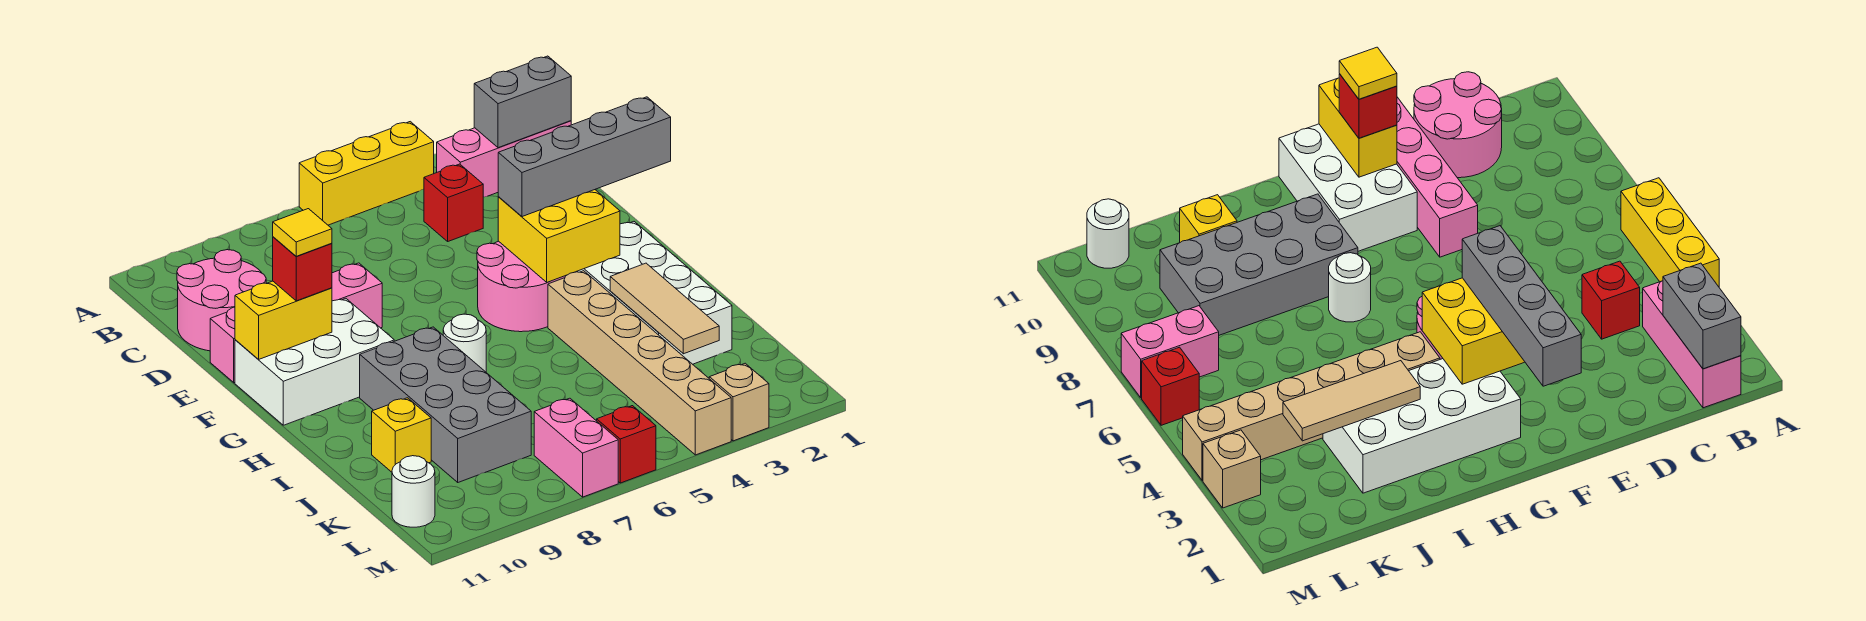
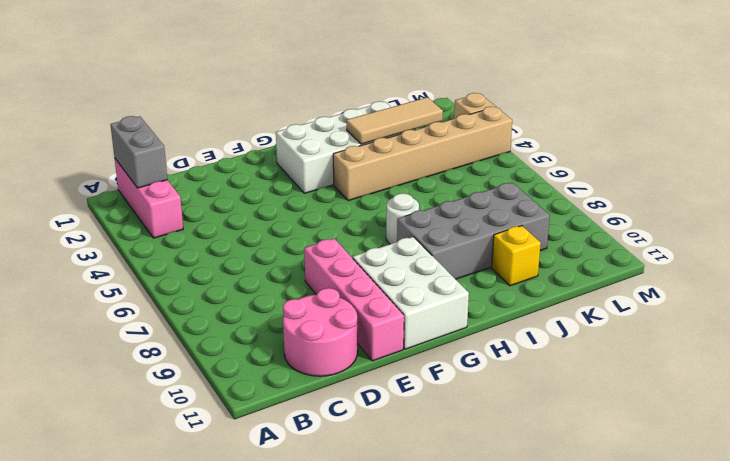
none -> yellow brick A4:A6 level 1
none -> red brick C4 level 1
none -> pink round brick F4:G5 level 1

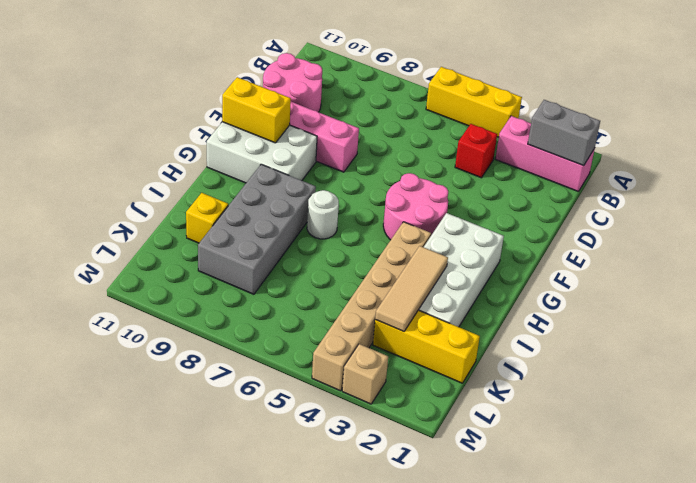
yellow brick K1:K3 level 1 -> none
none -> pink brick L7:M7 level 1
none -> white round brick L11 level 1
none -> red brick M6 level 1

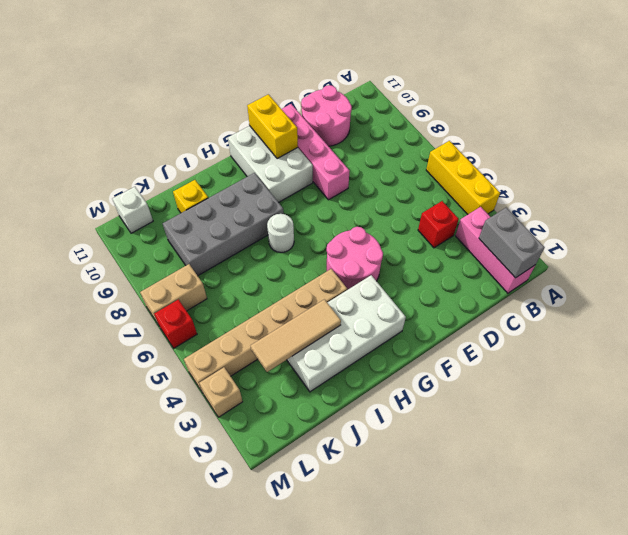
tan brick L7:M7 level 1 -> pink brick L7:M7 level 1
white brick L11 level 1 -> white round brick L11 level 1
none -> yellow brick F3:G4 level 2
none -> grey brick F1:F4 level 3
none -> red brick F10 level 3

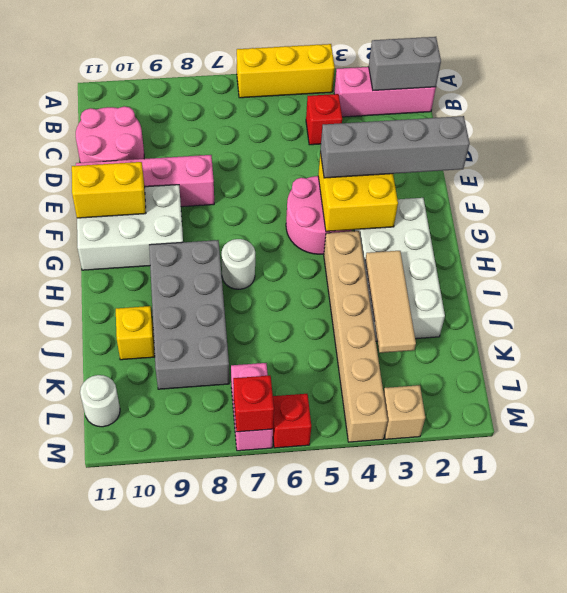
red brick M7 level 2 -> red brick F10 level 3
none -> yellow tile F10 level 4

